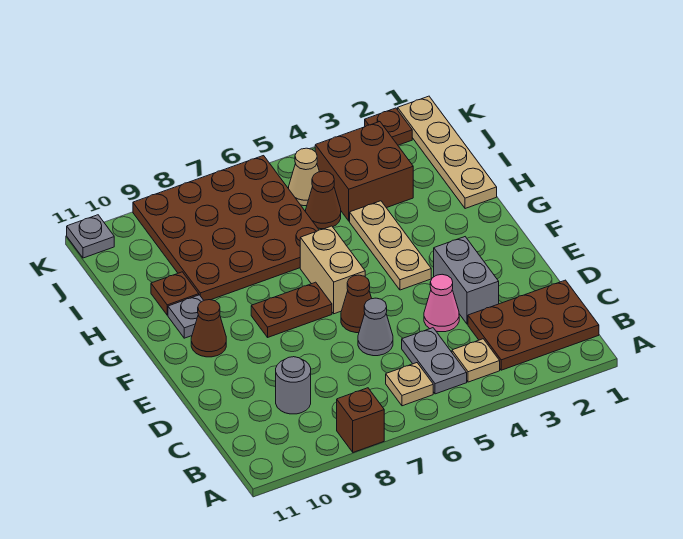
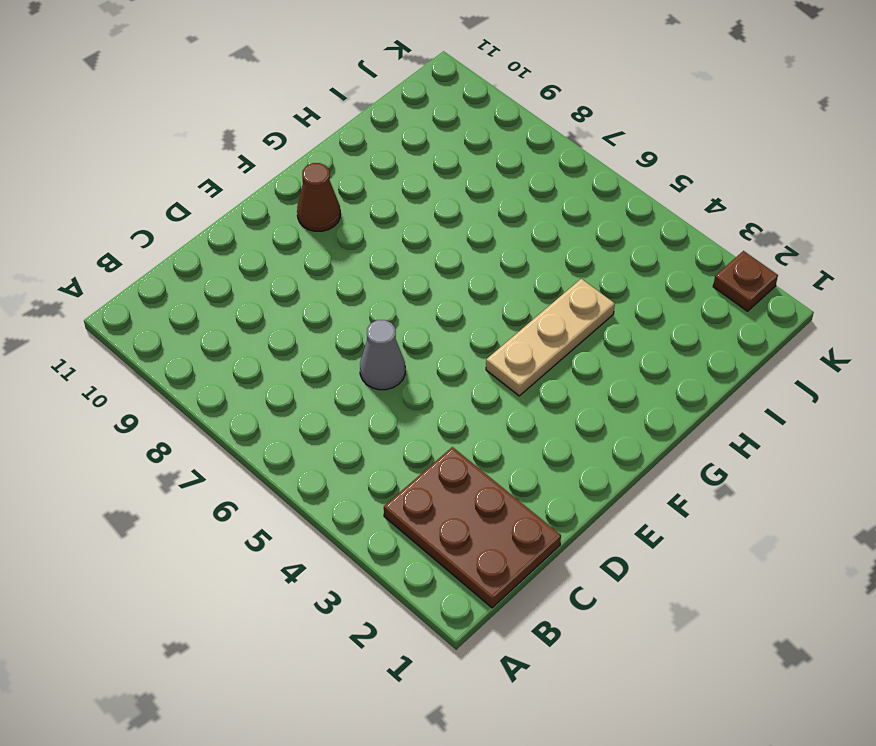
none -> brown brick A8 level 1
none -> tan plate B4 level 1
none -> grey plate B5:C5 level 1

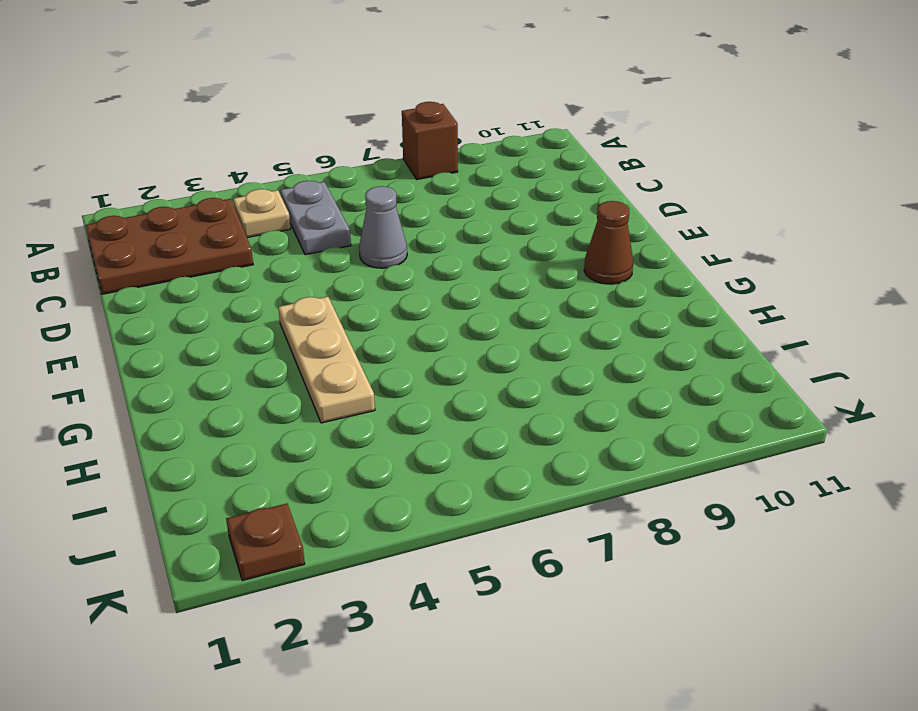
none -> tan plate B6 level 1
none -> grey round brick C9 level 1
none -> grey brick D3:E3 level 1

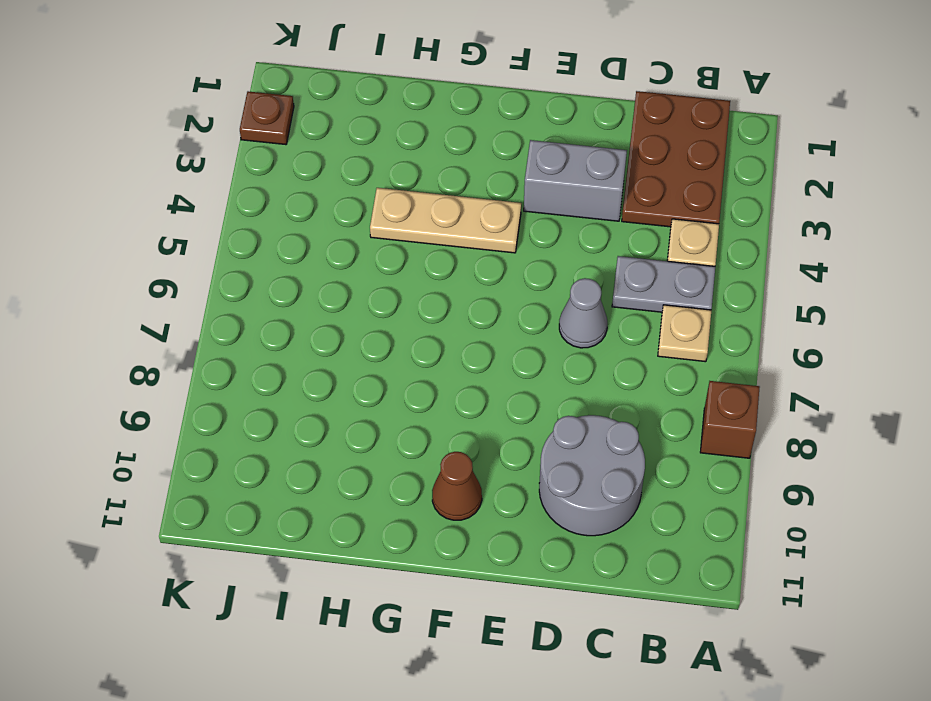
grey round brick C9:D10 level 1 -> grey round brick C9 level 1
none -> pink cone D4 level 1
none -> brown cone E6 level 1
none -> tan brick F6:G6 level 1

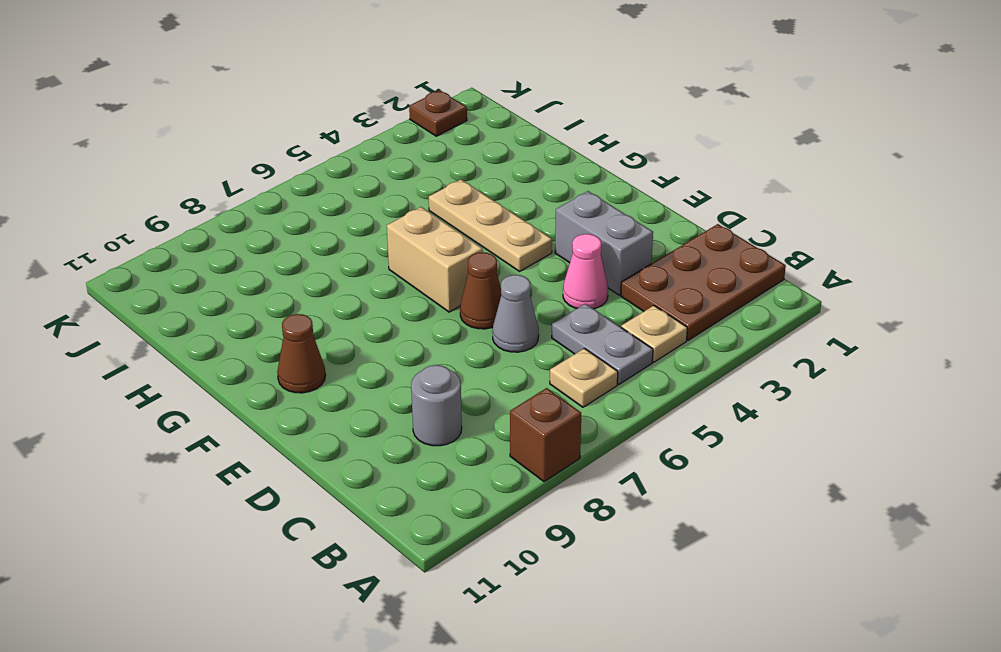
none -> brown plate F7:F8 level 1
none -> grey plate G10 level 1
none -> tan plate H1:K1 level 1

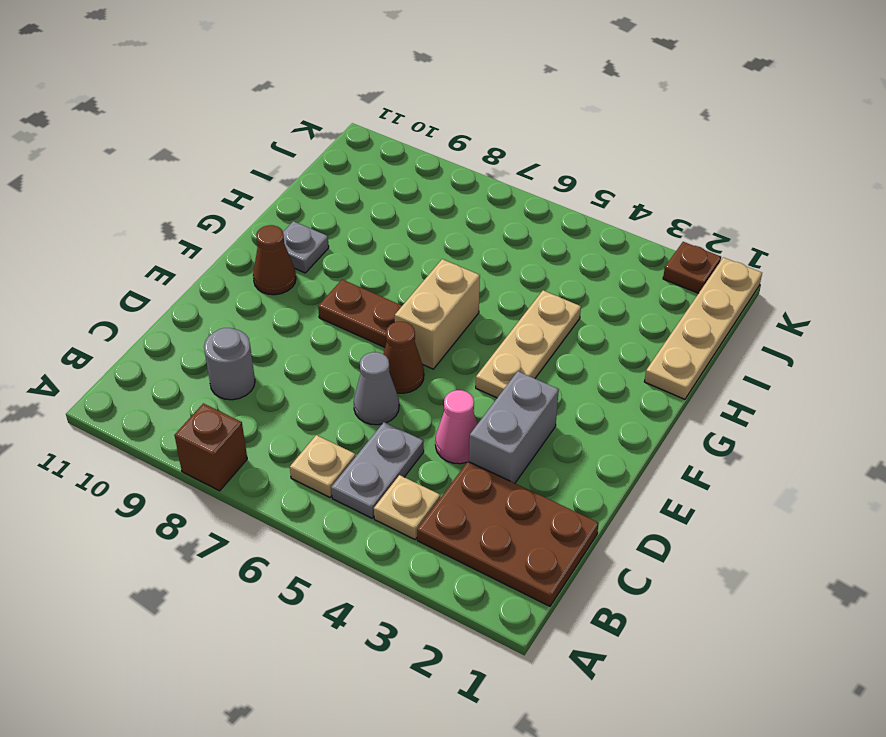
none -> brown plate H6:K9 level 1
none -> brown plate H10 level 1
none -> brown brick I3:J4 level 1

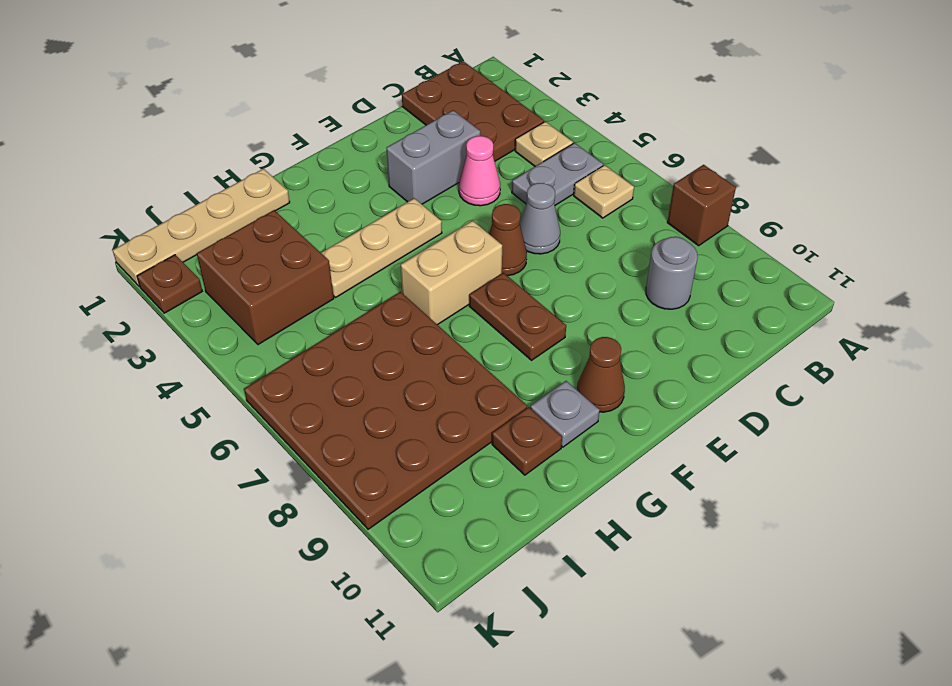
none -> brown cone I5 level 1
none -> tan cone J5 level 1
none -> grey plate K11 level 1

